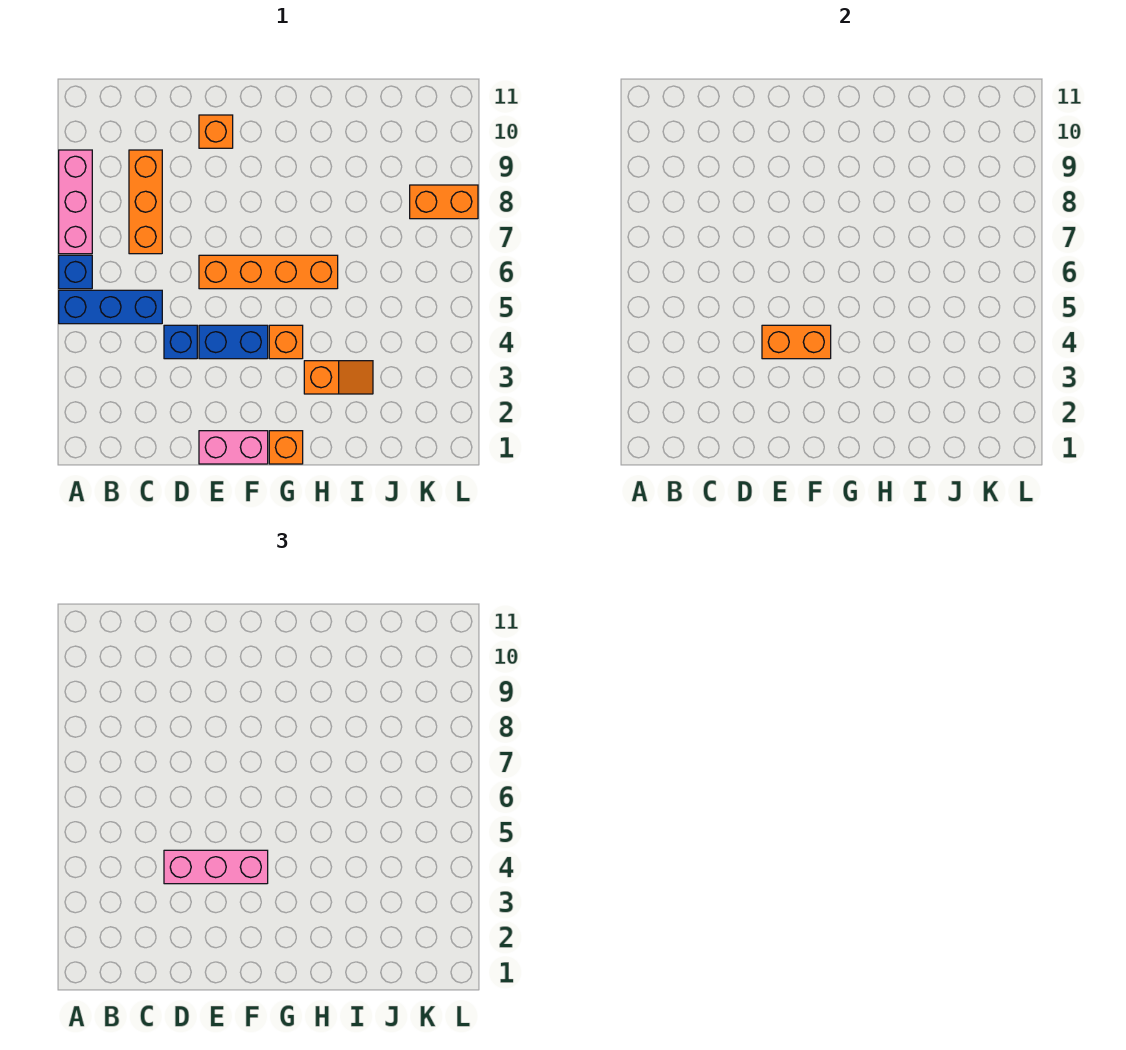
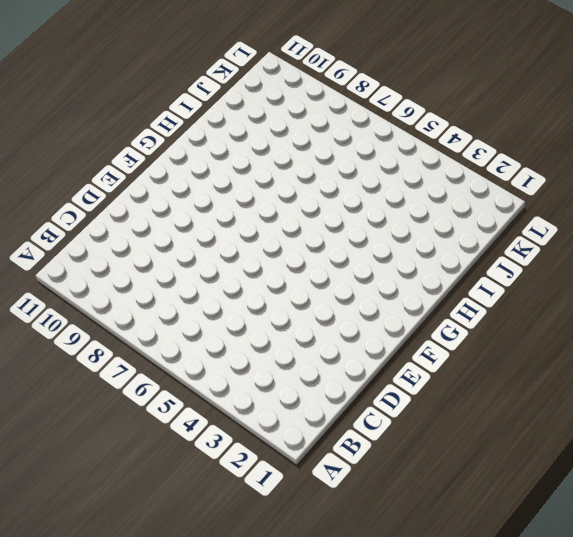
none -> blue brick A5:C5 level 1
none -> blue brick A6 level 1
none -> pink brick A7:A9 level 1

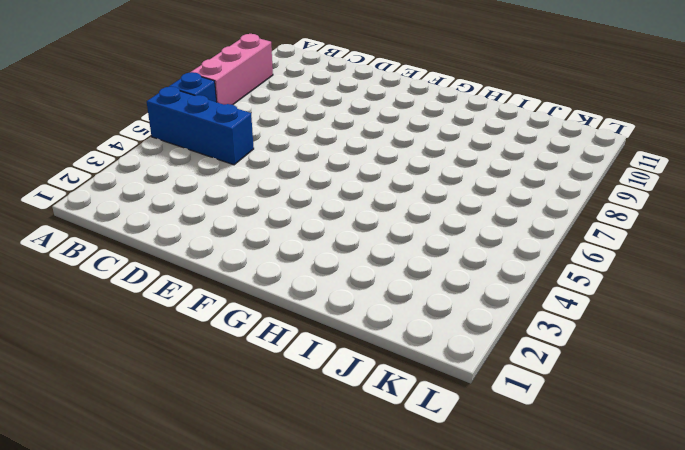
none -> orange brick C7:C9 level 1
none -> blue brick D4 level 1
none -> pink brick E1:F1 level 1

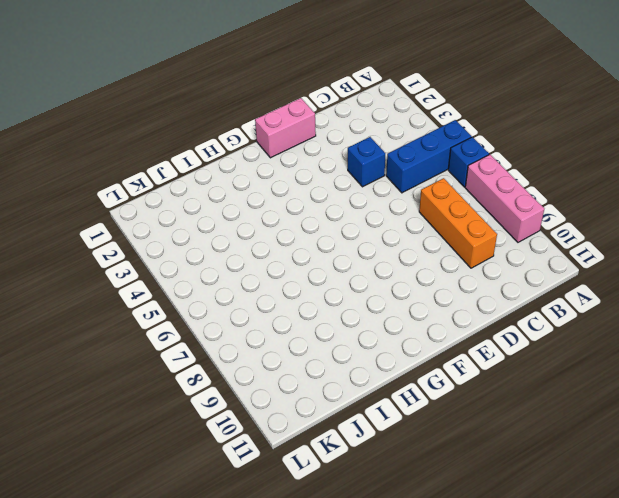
none -> blue brick E4:F4 level 1
none -> orange brick E6:H6 level 1
none -> orange brick E10 level 1

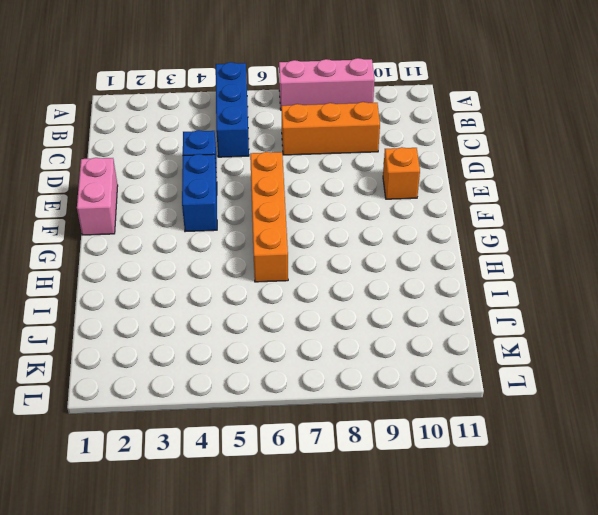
none -> blue brick A6 level 1
none -> orange brick G1 level 1
none -> orange brick G4 level 1

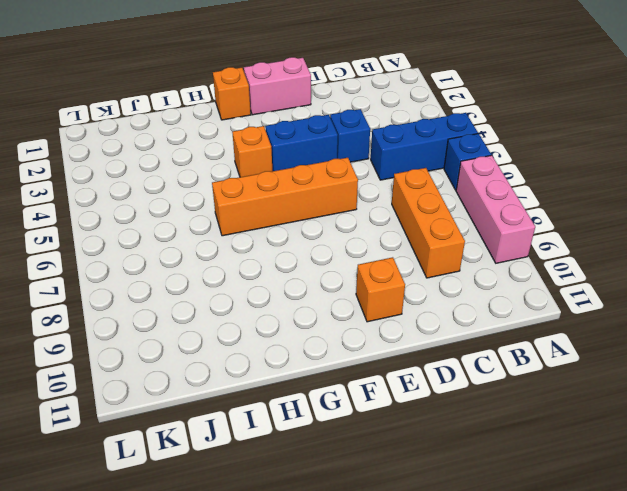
none -> orange slope H3:I3 level 1 top H
none -> orange brick K8:L8 level 1
none -> orange brick E4:F4 level 2

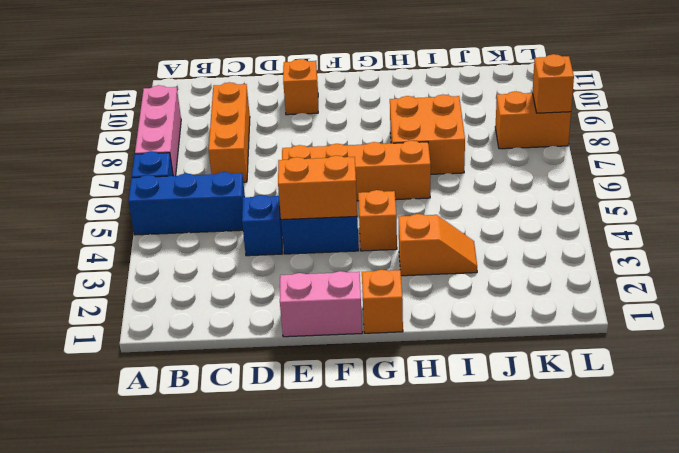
orange brick H7:I8 level 1 -> none
orange brick L8 level 2 -> none
none -> pink brick D4:F4 level 3

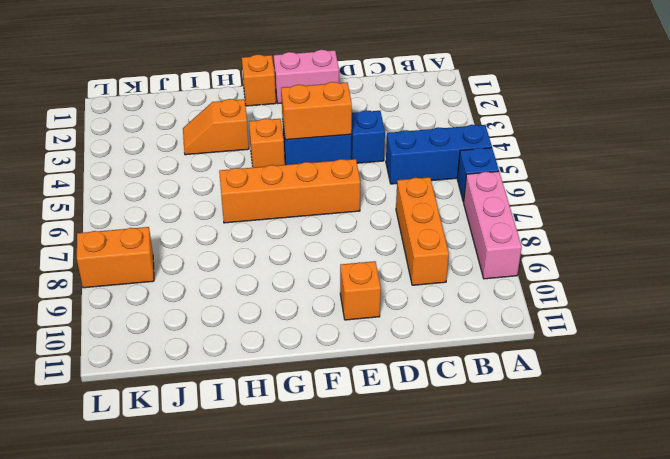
none -> pink brick D4:F4 level 3

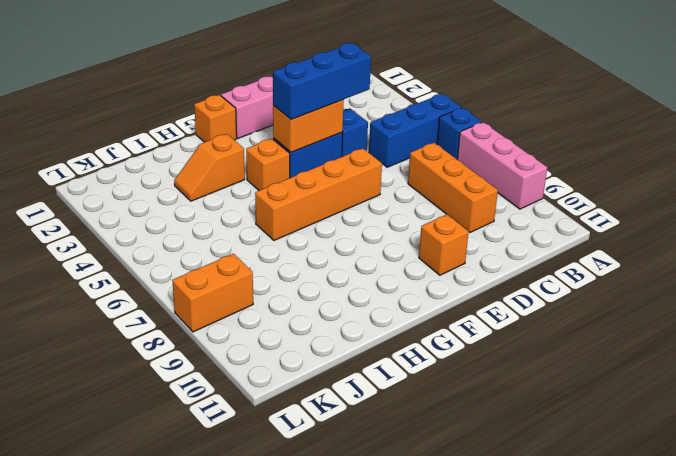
blue brick D4:F4 level 3 -> pink brick D4:F4 level 3

